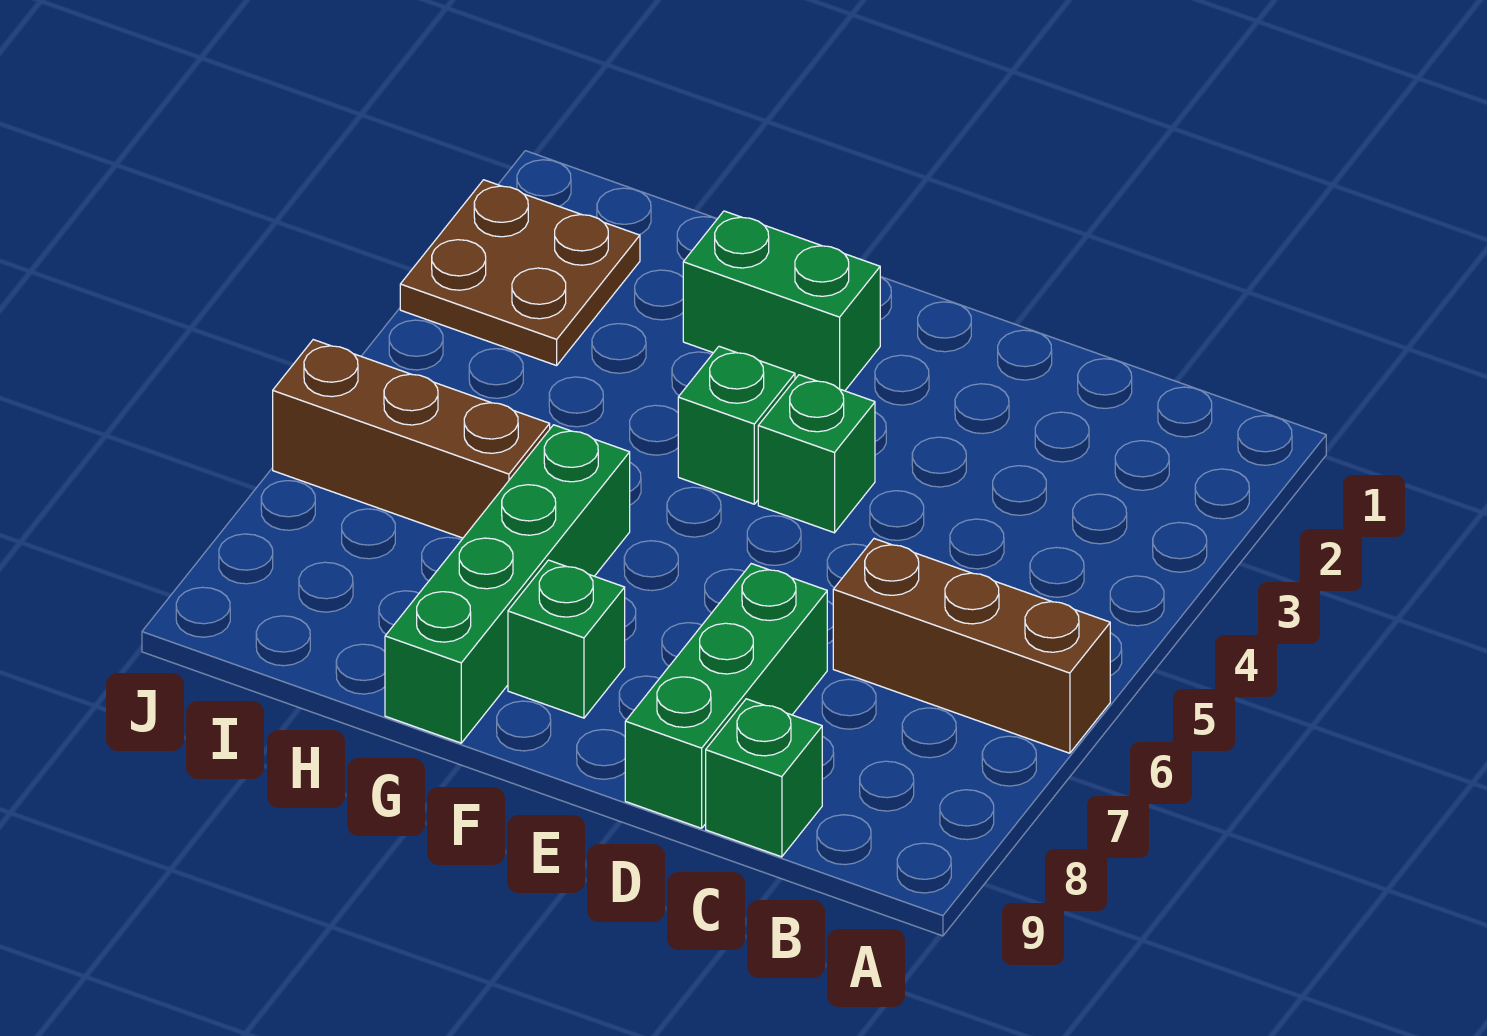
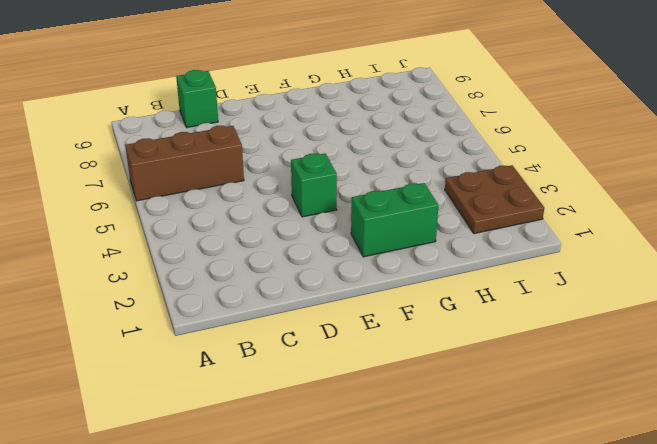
none -> green brick D7:D9 level 1
none -> green brick F4 level 1

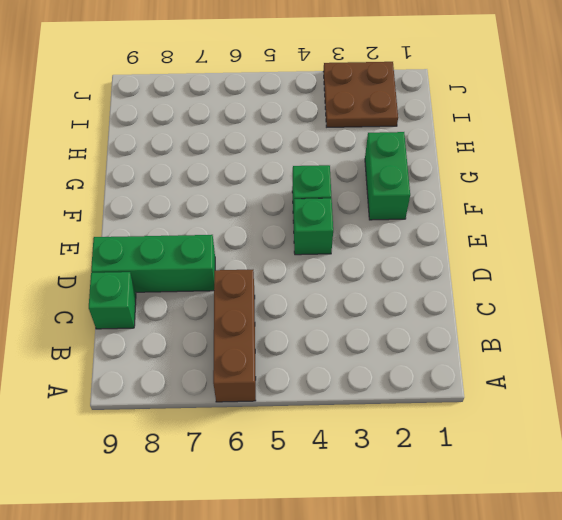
none -> green brick F8 level 1
none -> green brick G6:G9 level 1

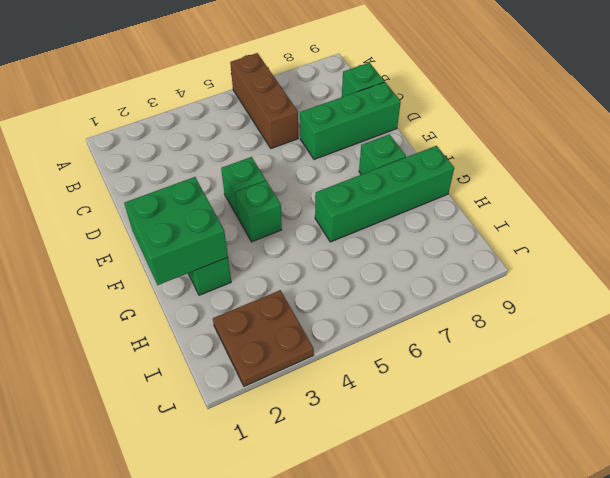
green brick F1:G2 level 2 -> none
none -> brown brick H6:J6 level 1

